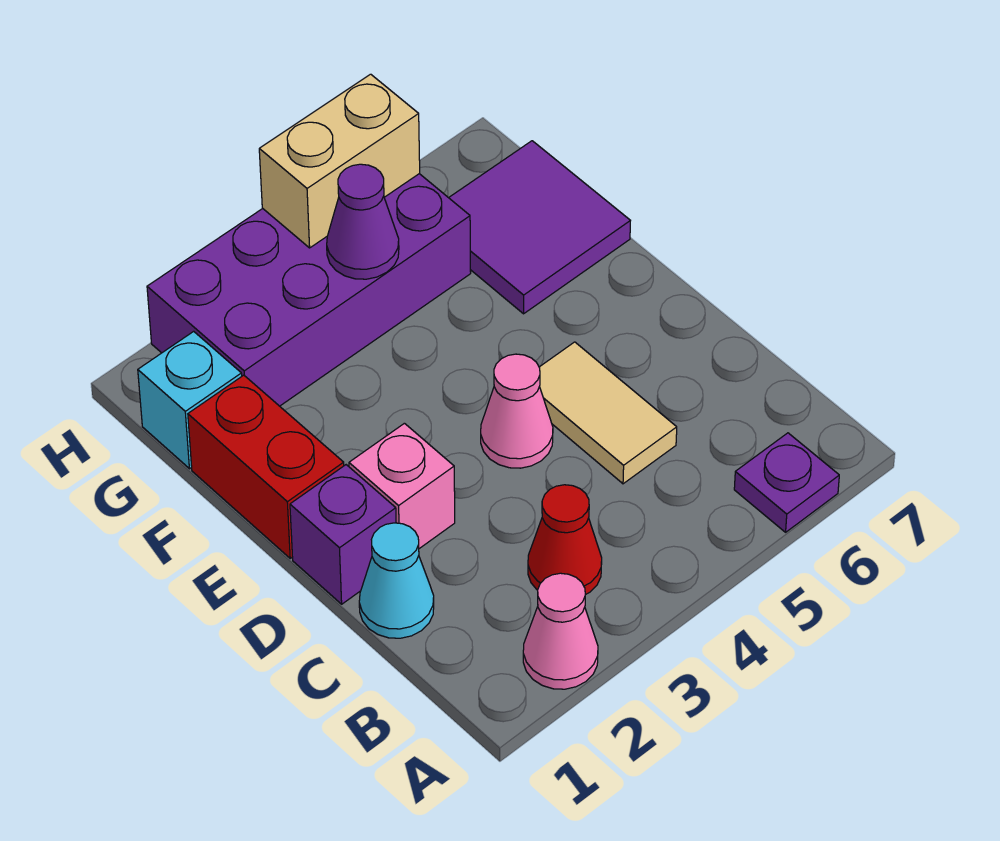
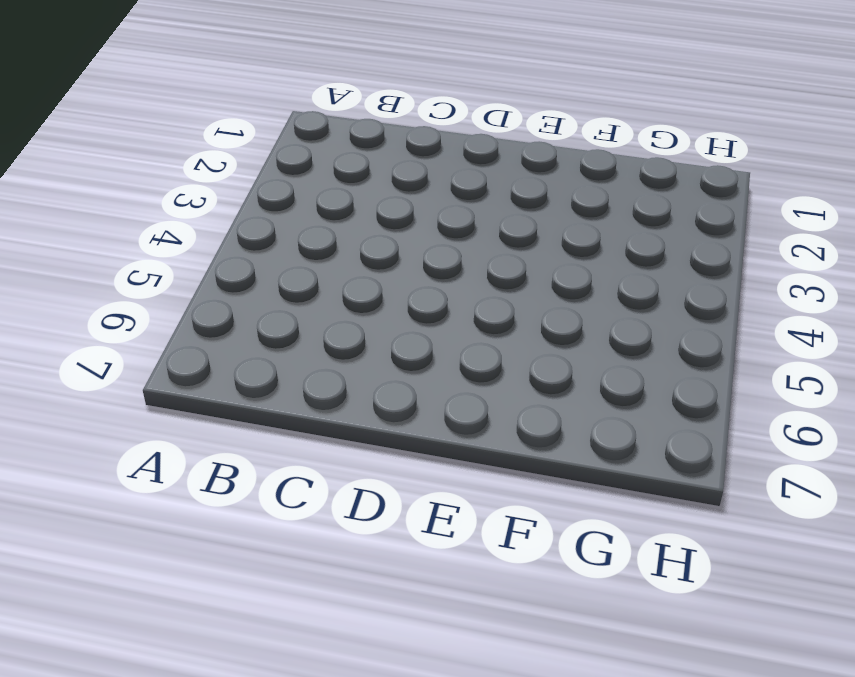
none -> pink cone A2 level 1
none -> purple plate A6 level 1
none -> red cone B3 level 1

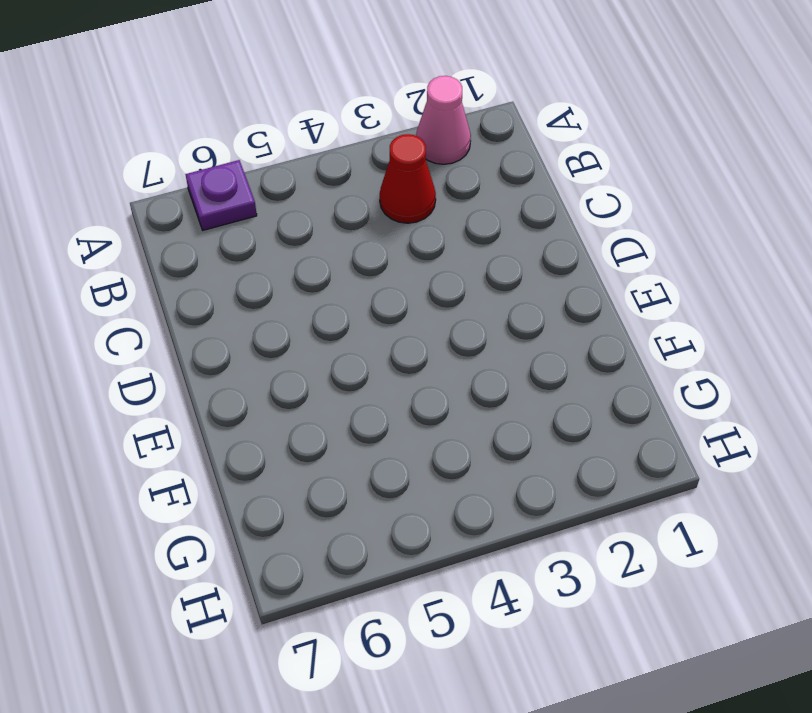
none -> cyan cone C1 level 1
none -> tan tile C5:D5 level 1
none -> purple brick D1 level 1

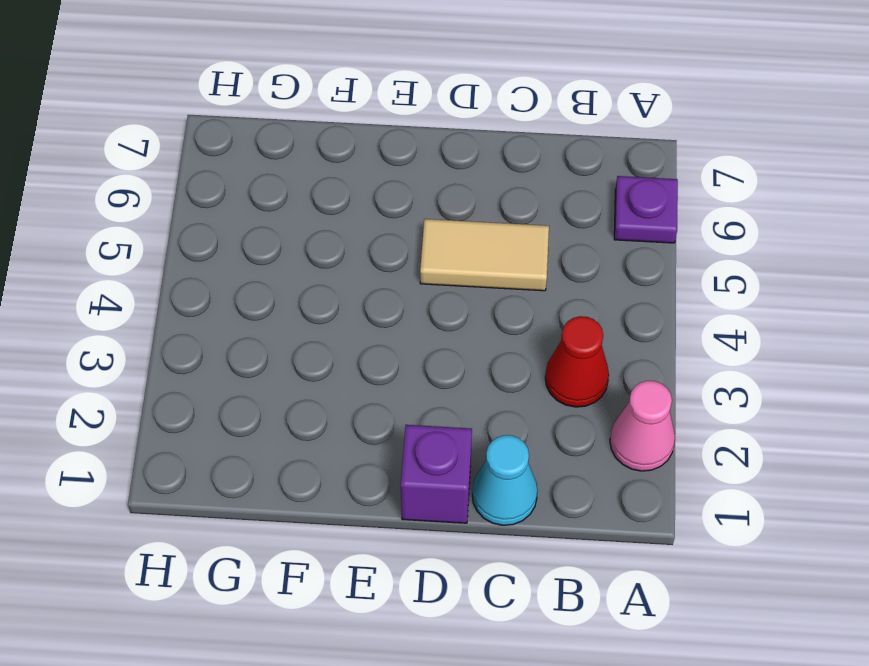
none -> pink brick D2 level 1
none -> pink cone D4 level 1
none -> red brick E1:F1 level 1

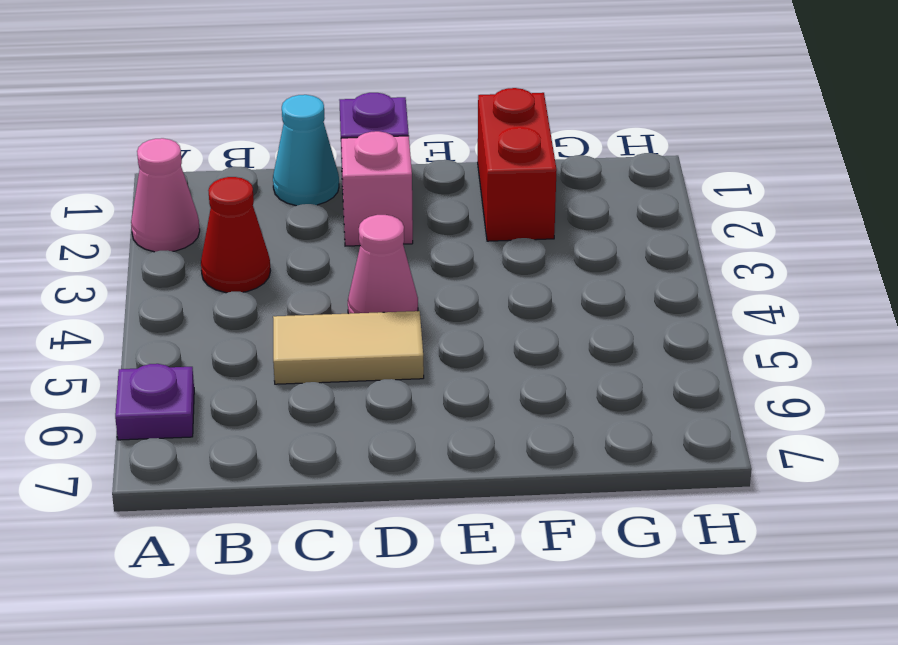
red brick F1:F2 level 1 -> red brick E1:F1 level 1
none -> purple tile F6:G7 level 1
none -> cyan brick G1 level 1
none -> purple brick G2:H5 level 1

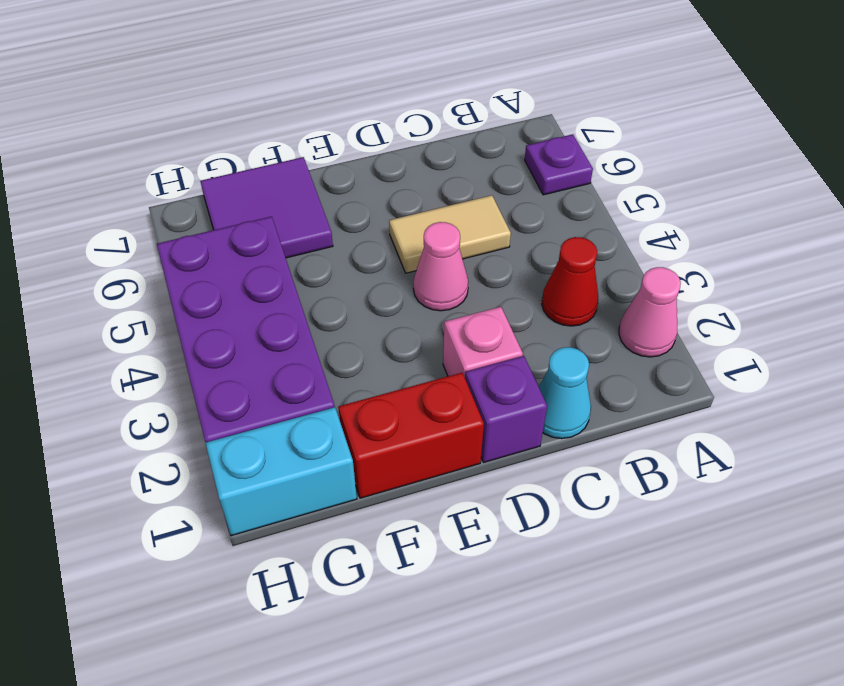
cyan brick G1:H1 level 1 -> cyan brick G1 level 1
none -> purple cone G4 level 2
none -> tan brick H4:H5 level 2

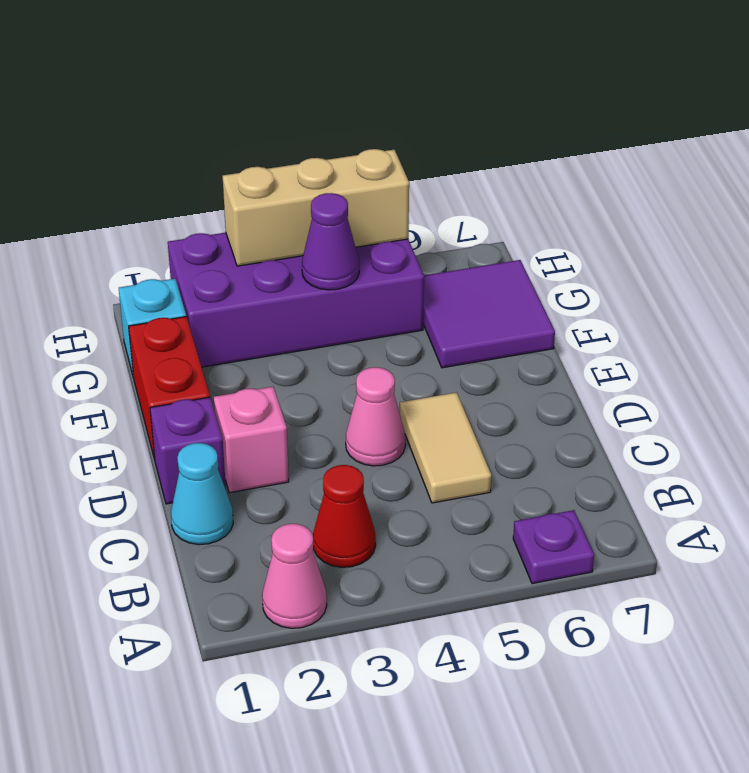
tan brick H3:H5 level 2 -> tan brick H4:H5 level 2

